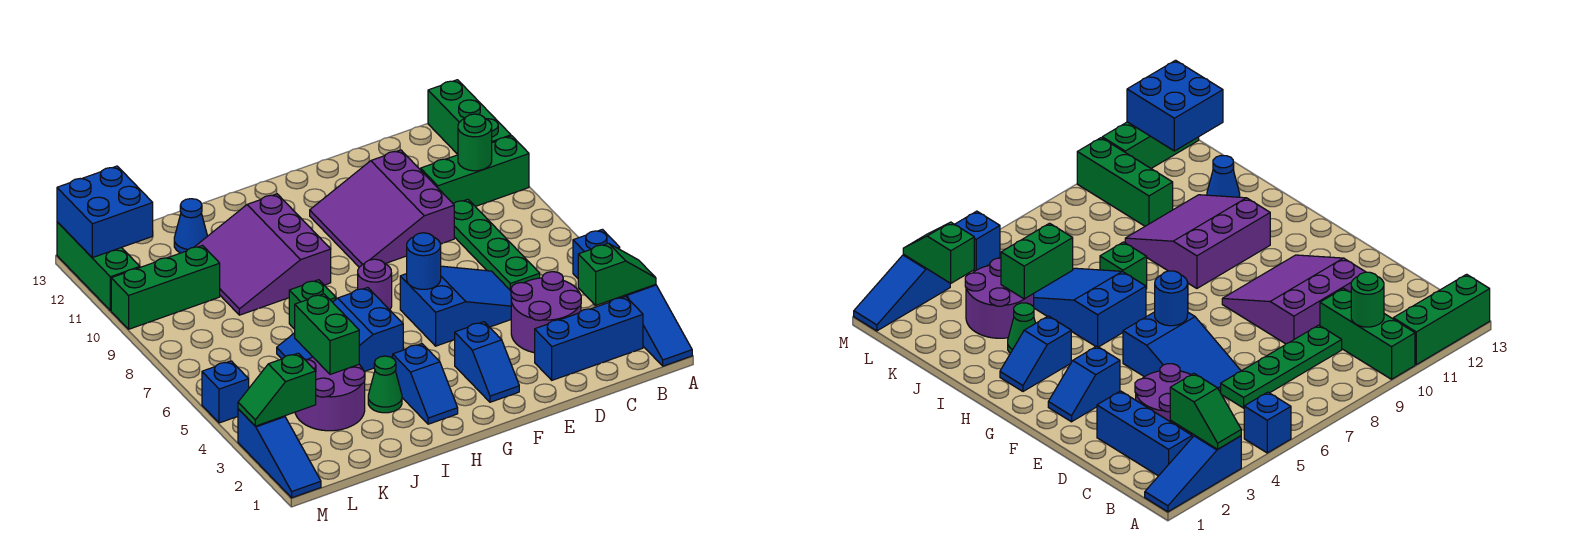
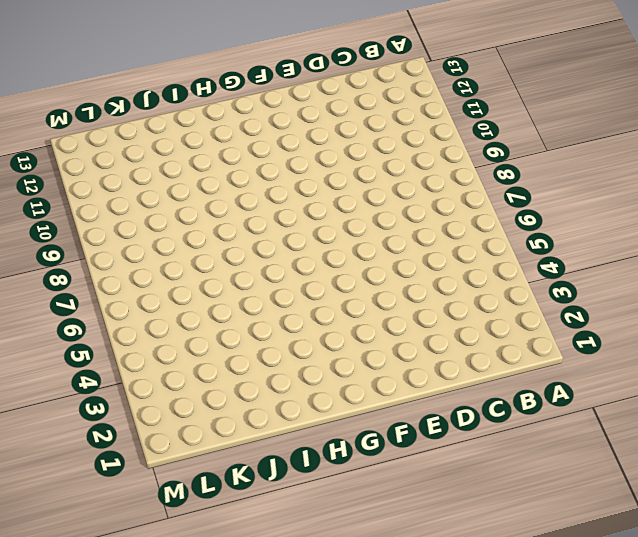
none -> blue slope A1:A3 level 1 top 3
none -> blue brick A5 level 1
none -> green brick A10:C10 level 1

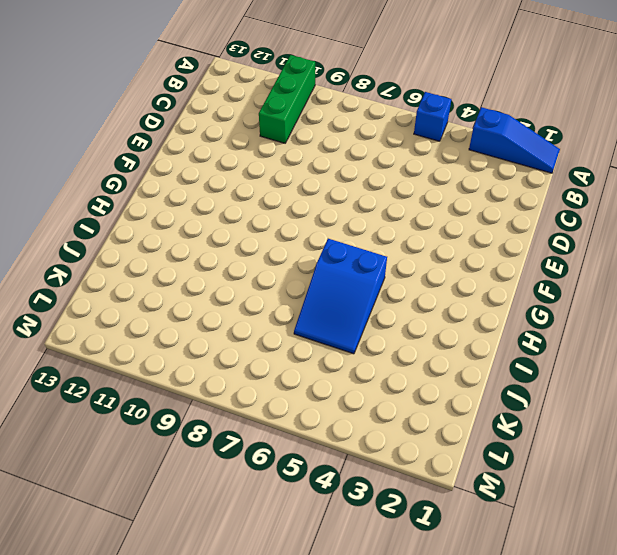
none -> green brick A11:A13 level 1
none -> blue brick B2:D2 level 1
none -> purple round brick C3:D4 level 1

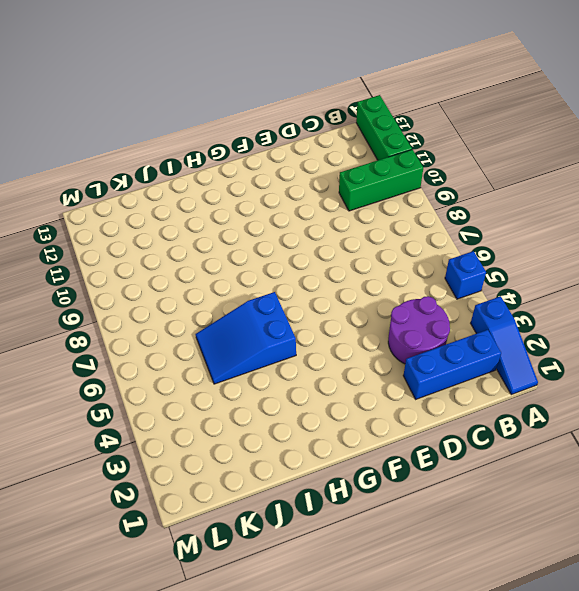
none -> green plate C6:C9 level 1
none -> blue slope D5:F6 level 1 top F
none -> purple slope D9:F11 level 1 top D

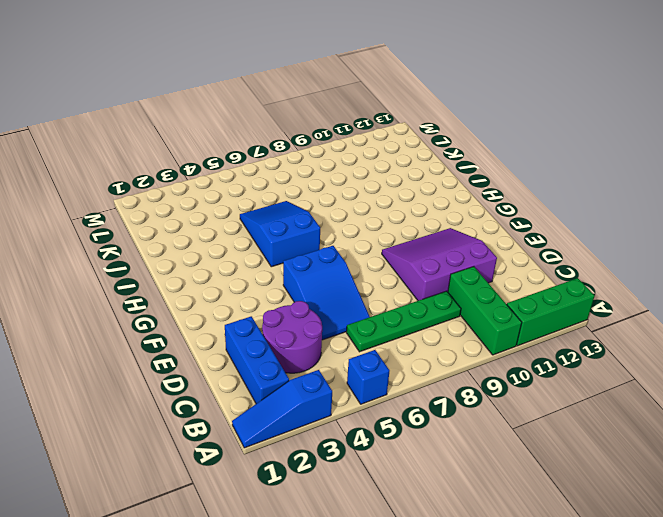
none -> blue slope F2:F3 level 1 top 3
none -> purple round brick G7 level 1
none -> blue slope H2:H3 level 1 top 3

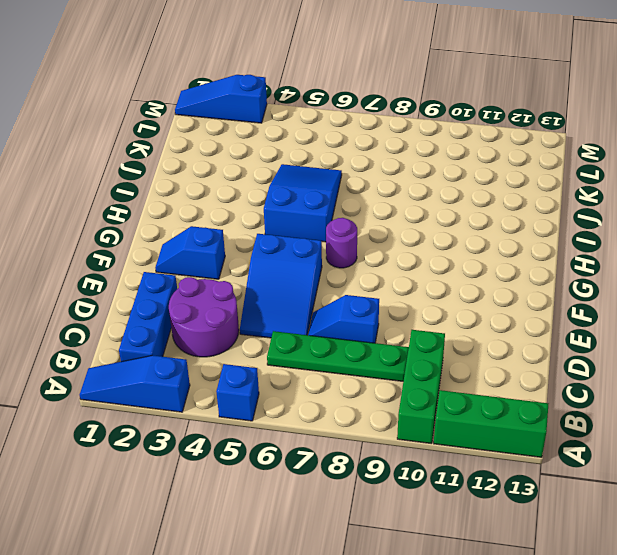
blue slope D7:D8 level 1 top 8 -> blue slope H2:H3 level 1 top 3
none -> purple slope D9:F11 level 1 top D
none -> purple slope H9:J11 level 1 top H
none -> green cone I3 level 1

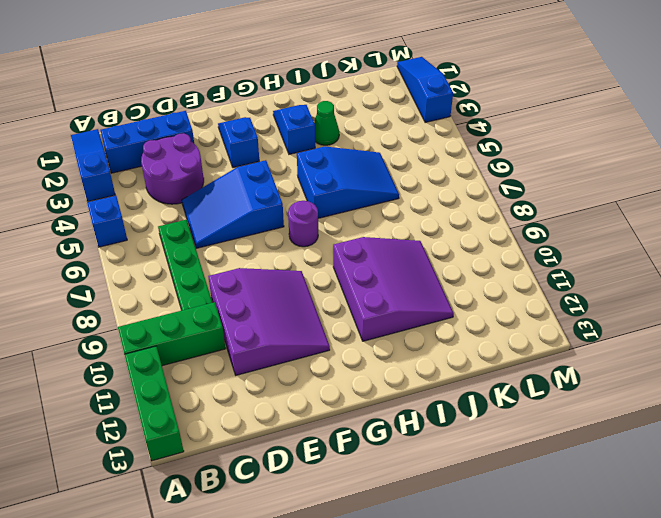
none -> green brick I7 level 1
none -> purple round brick J3:K4 level 1
none -> blue cone J12 level 1

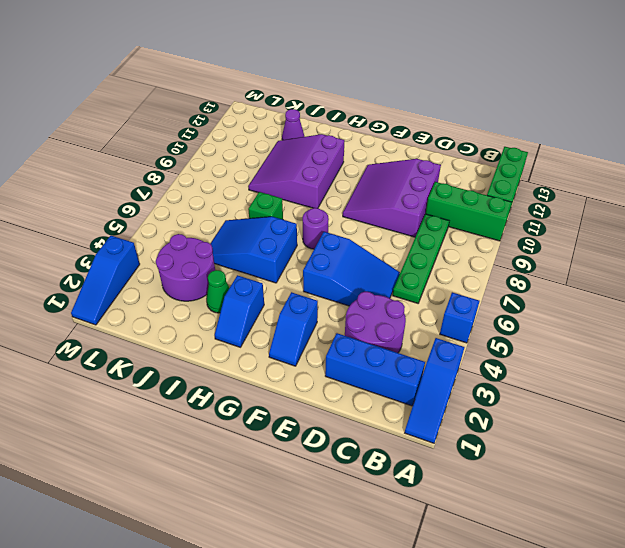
purple cone J12 level 1 -> blue cone J12 level 1
none -> green brick K10:M10 level 1
none -> blue brick M5 level 1
none -> green brick M11:M13 level 1

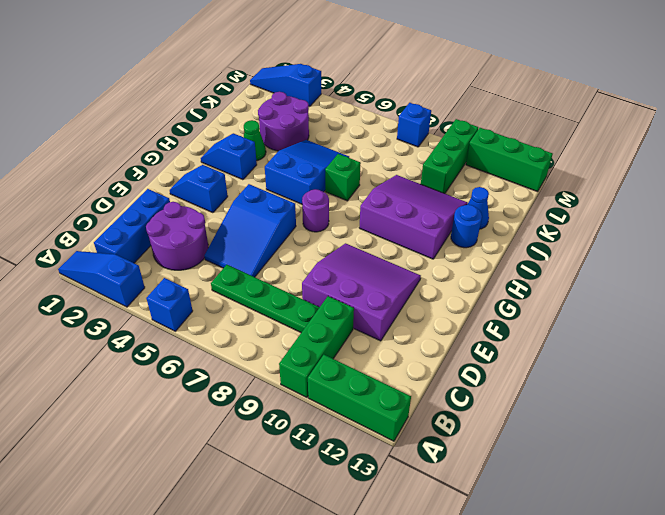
blue round brick I12 level 1 -> blue round brick F6 level 2
blue brick M8 level 1 -> blue brick M5 level 1
none -> green slope A3:B3 level 2 top B
none -> green round brick B10 level 2
none -> green brick J4:J5 level 2

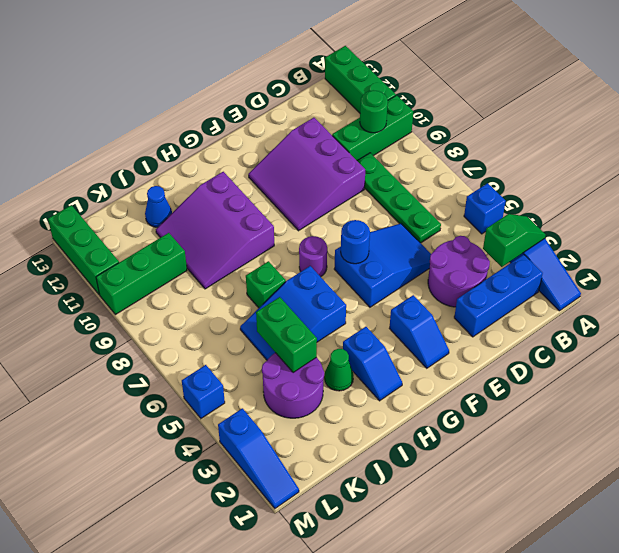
none -> green slope L3:M3 level 2 top L
none -> blue brick L12:M13 level 2

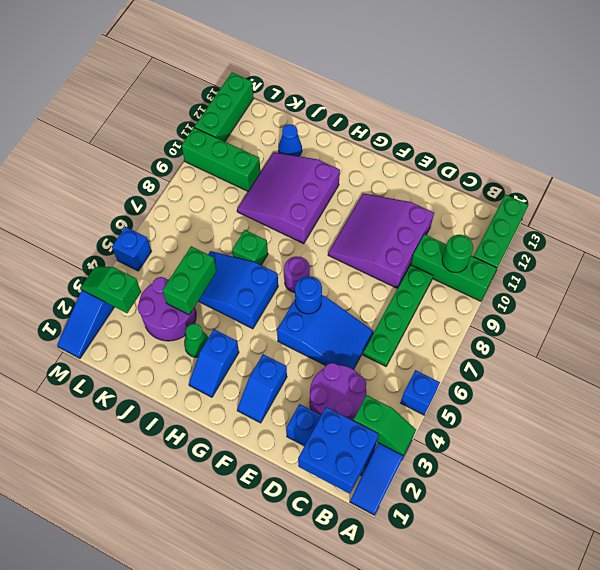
blue brick B1:C2 level 2 -> blue brick L12:M13 level 2

